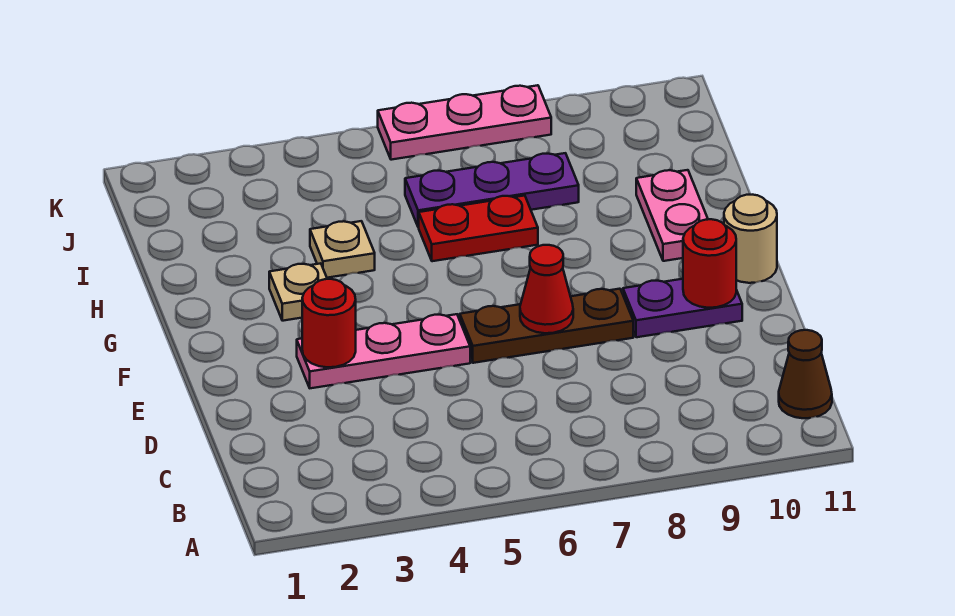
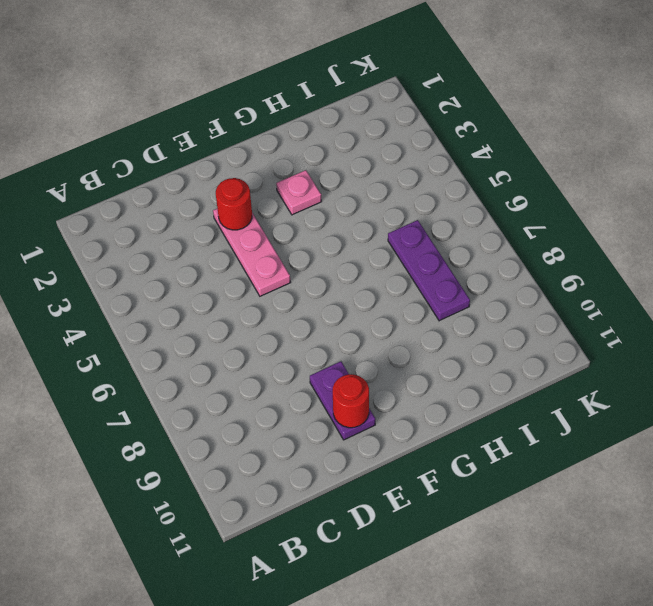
pink plate G3 level 1 -> tan plate G3 level 1
none -> brown cone B11 level 1
none -> brown plate E6:E8 level 1
none -> tan round brick F11 level 1

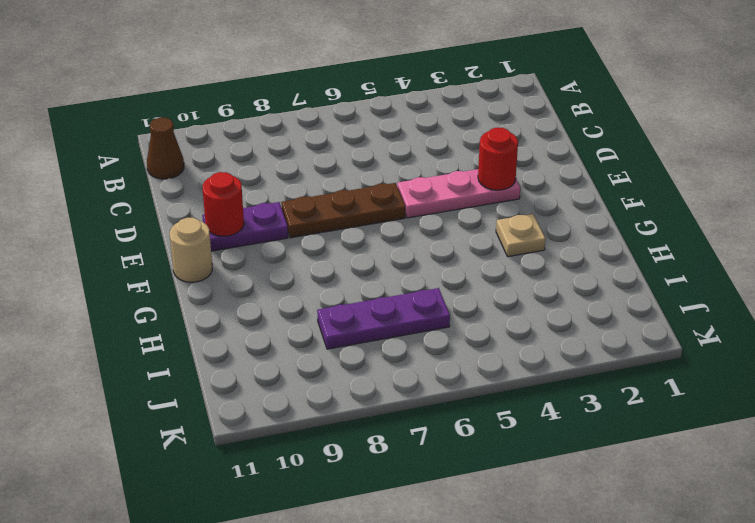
none -> pink plate G10:H10 level 1
none -> tan plate H4 level 1
none -> red plate H6:H7 level 1

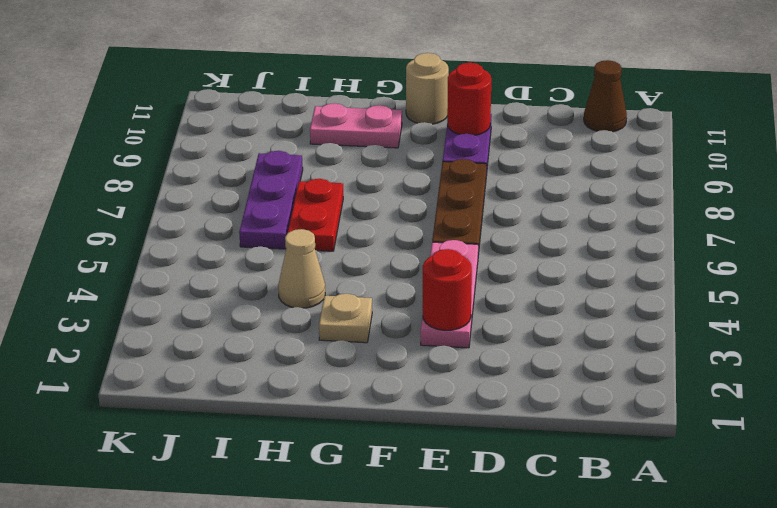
tan cone H4 level 1 -> tan plate H4 level 1
none -> pink plate K6:K8 level 1
none -> red cone E7 level 2

